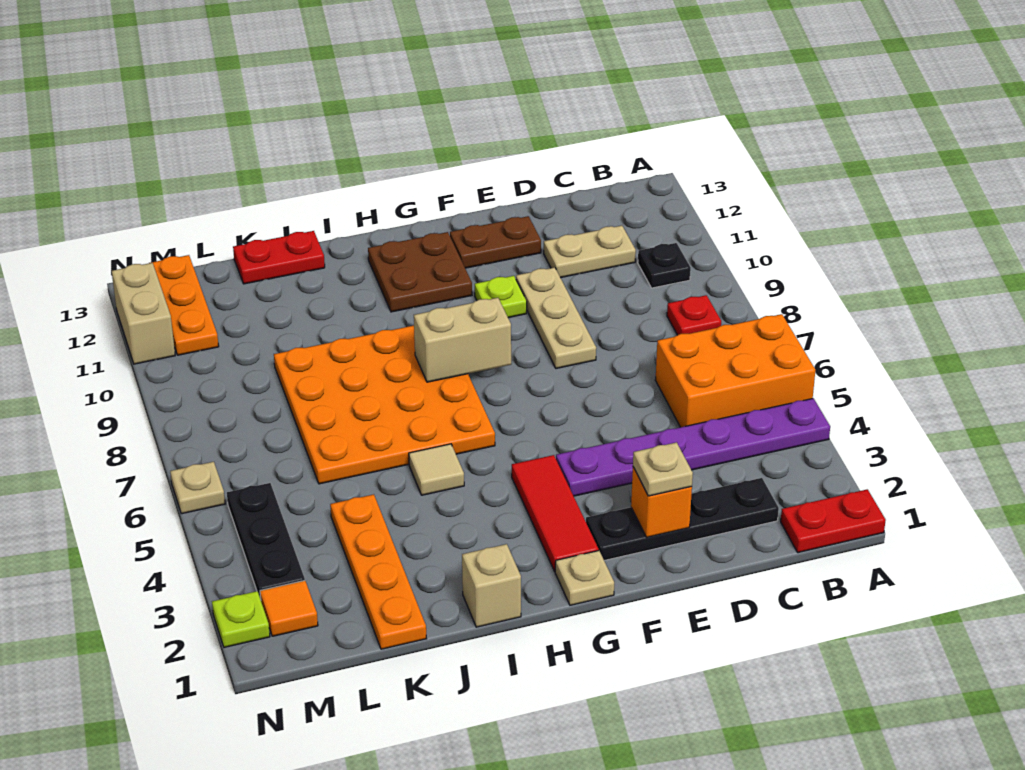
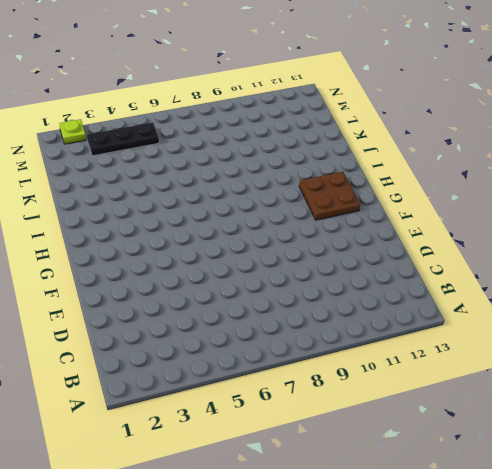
none -> red plate A1:B1 level 1
none -> purple plate A4:F4 level 1
none -> orange brick A5:C6 level 1

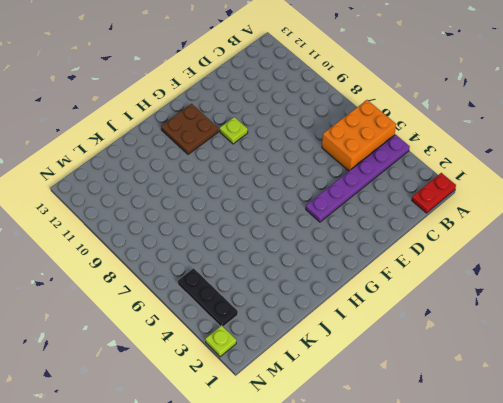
none -> red plate B8 level 1
none -> black plate B10 level 1
none -> black plate C2:F2 level 1

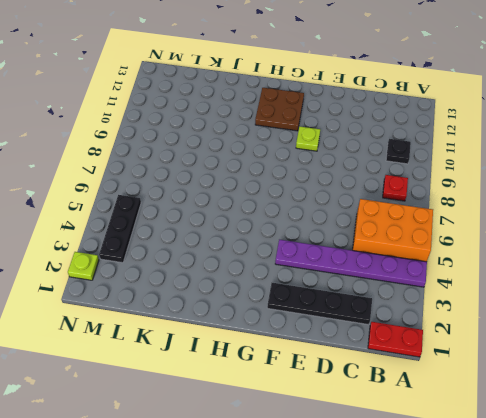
none -> tan plate C11:D11 level 1
none -> tan plate E8:E10 level 1
none -> brown plate E12:F12 level 1

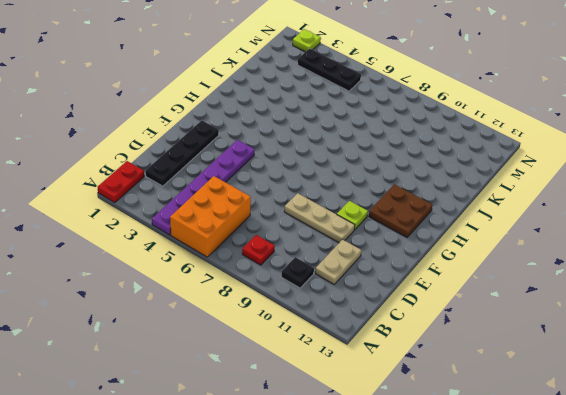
none -> brown plate E12:F12 level 1
none -> tan plate G1 level 1
none -> red tile G2:G4 level 1

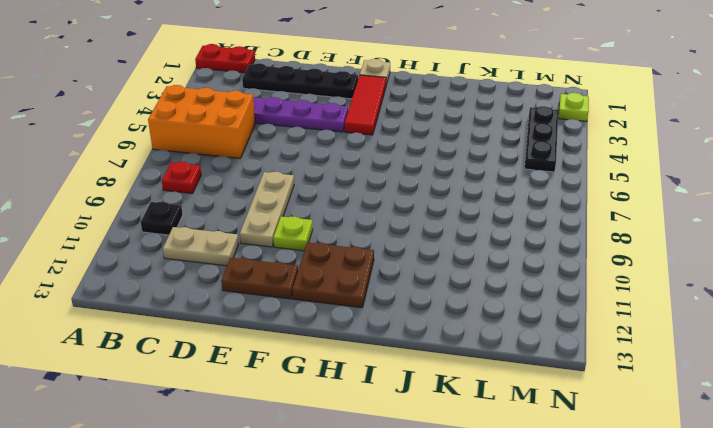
none -> orange plate H6:K9 level 1
none -> tan brick I1 level 1
none -> tan tile I5 level 1

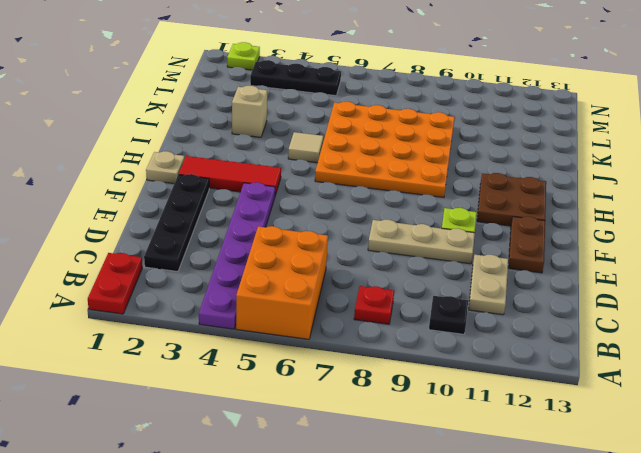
tan brick J3 level 1 -> tan brick I1 level 1
none -> red plate J13:K13 level 1
none -> orange plate K1:K4 level 1
none -> orange tile M2 level 1

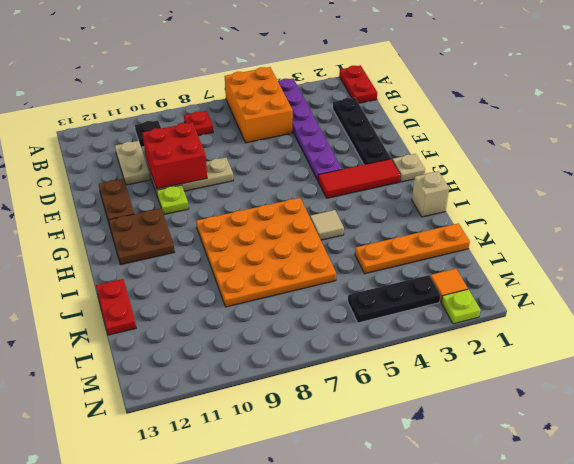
red brick D9:E10 level 2 -> none
none -> orange plate M11:M13 level 1
none -> tan plate N6 level 1
none -> tan brick N11:N12 level 1

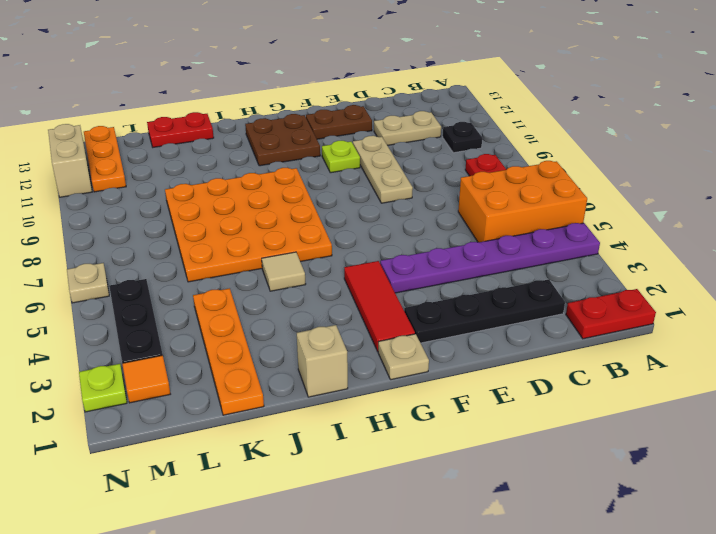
none -> orange brick E2 level 2
none -> tan brick G8:H8 level 2
none -> tan plate E2 level 3

